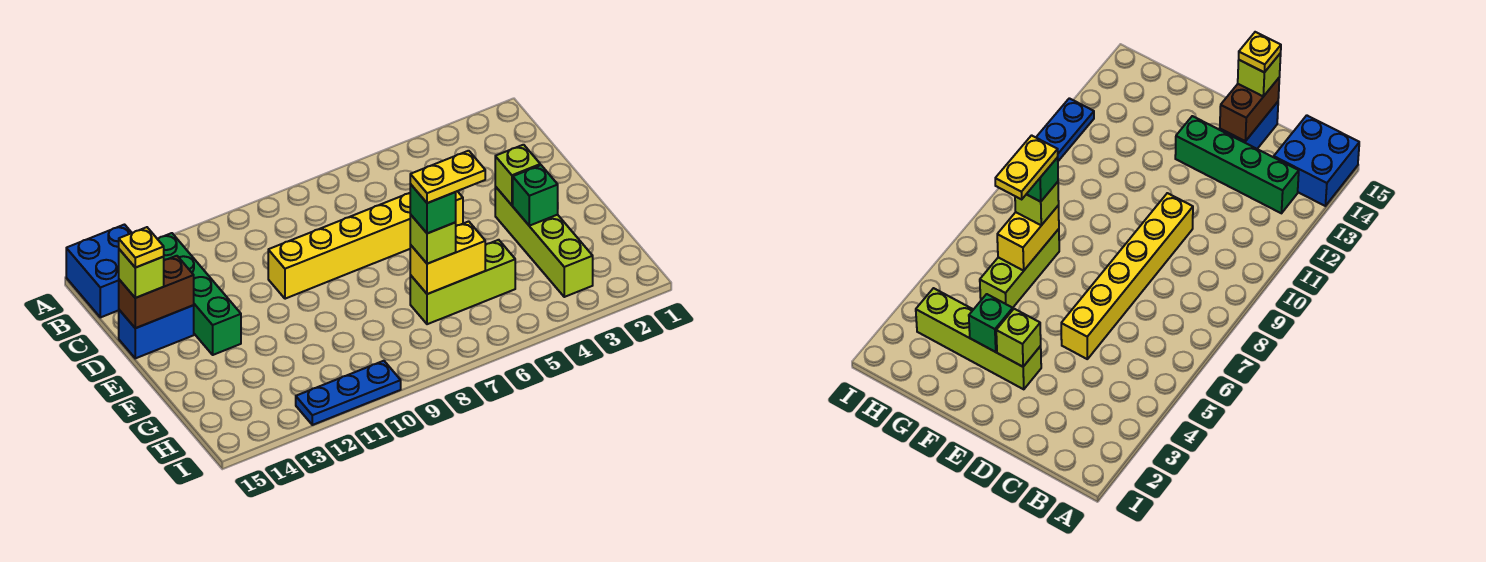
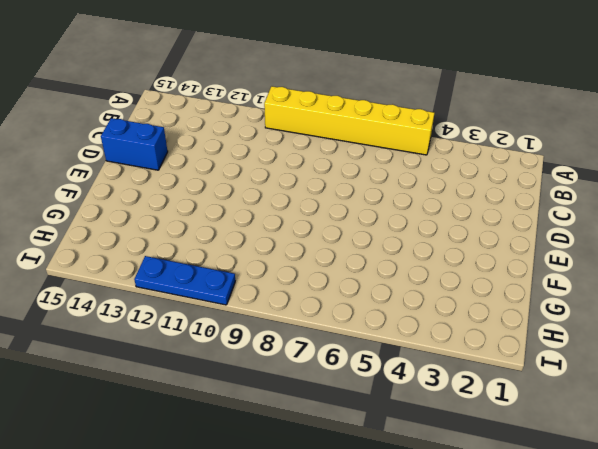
yellow brick A5:A10 level 1 -> yellow brick D5:D10 level 1
none -> blue brick A14:B15 level 1
none -> green brick B13:E13 level 1
none -> lime brick E3:H3 level 1

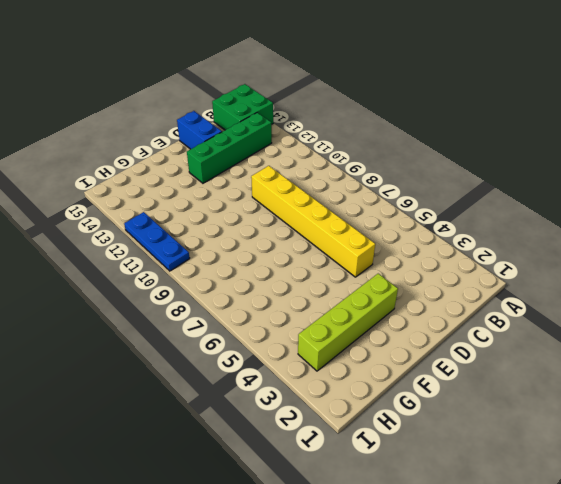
green brick A14:B15 level 1 -> blue brick A14:B15 level 1
none -> lime brick G5:G7 level 1
none -> brown brick D14:D15 level 2
none -> lime brick E3 level 2

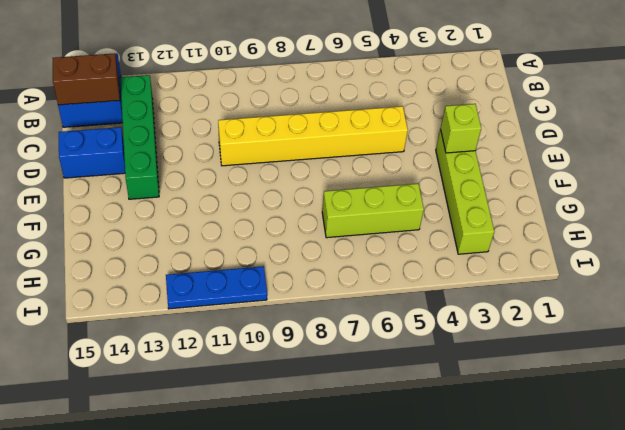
brown brick B14:B15 level 2 -> brown brick D14:D15 level 2
none -> green brick F3 level 2
none -> yellow brick G6:G7 level 2
none -> lime brick D15 level 3

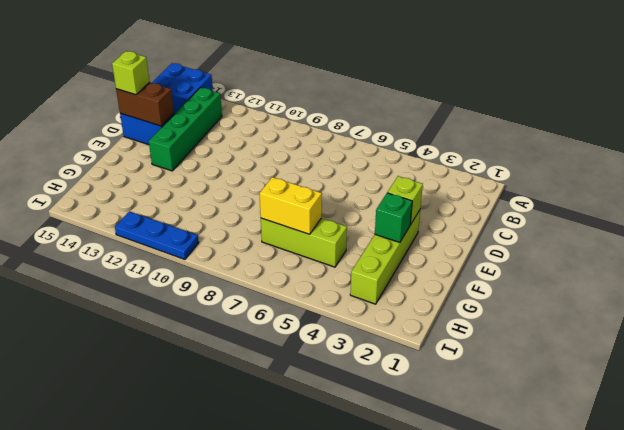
none -> yellow brick D5:D10 level 1
none -> lime brick G7 level 3
none -> yellow plate D15 level 4

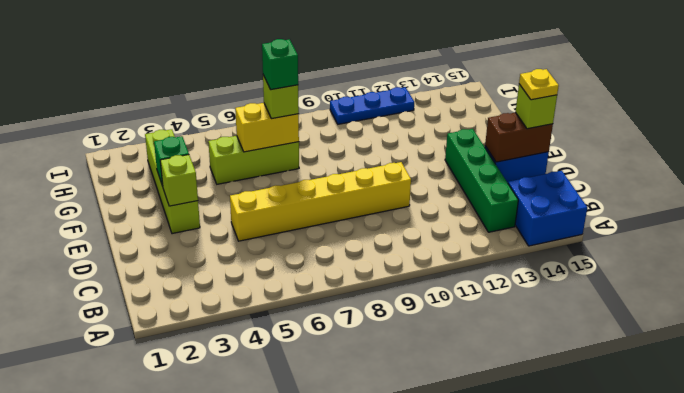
none -> yellow plate G6:G7 level 5

